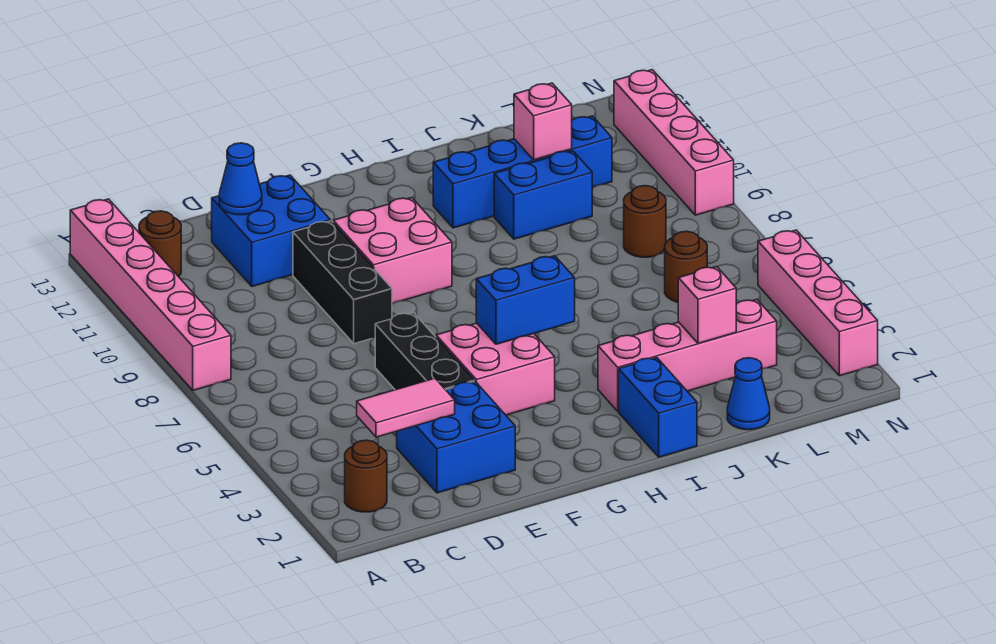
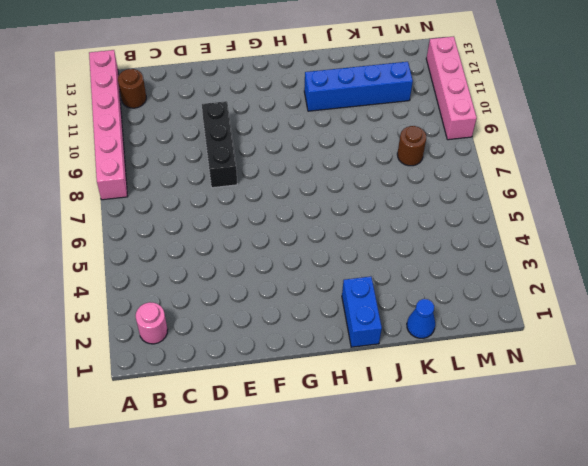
pink round brick B2 level 1 -> brown round brick B2 level 1
none -> blue brick D2:E3 level 1
none -> blue brick D11:E12 level 1
none -> black brick E4:E6 level 1

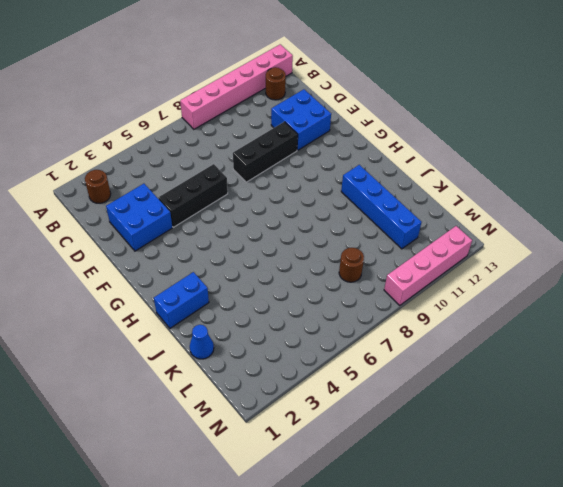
none -> pink brick F4:G5 level 1
none -> pink brick F9:G10 level 1
none -> pink brick I3:L3 level 1

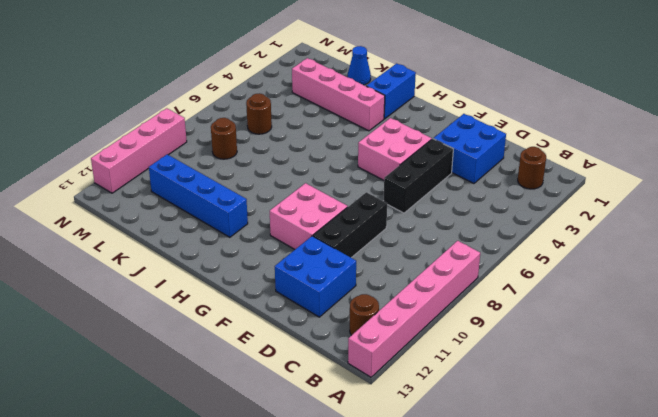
none -> blue brick J10:K10 level 1
none -> pink brick N2:N5 level 1
none -> pink tile C3:D3 level 2

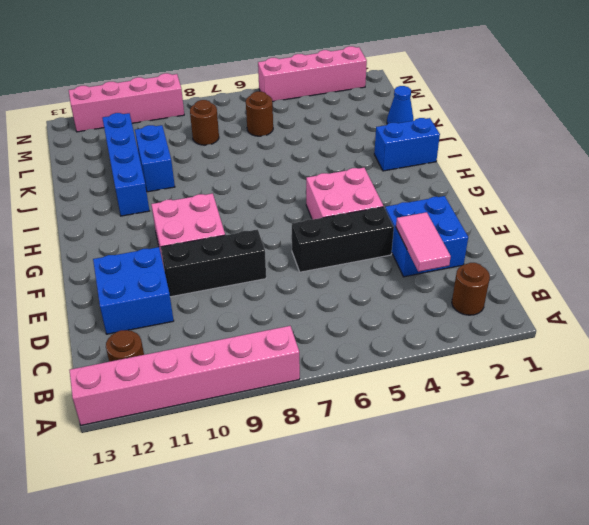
none -> pink brick I3:L3 level 1
none -> blue cone D12 level 2
none -> blue brick G5:H5 level 2

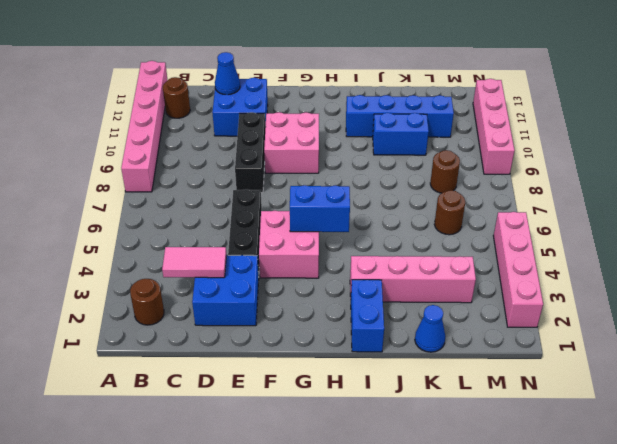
none -> pink brick K3 level 2
none -> pink brick K11 level 2

